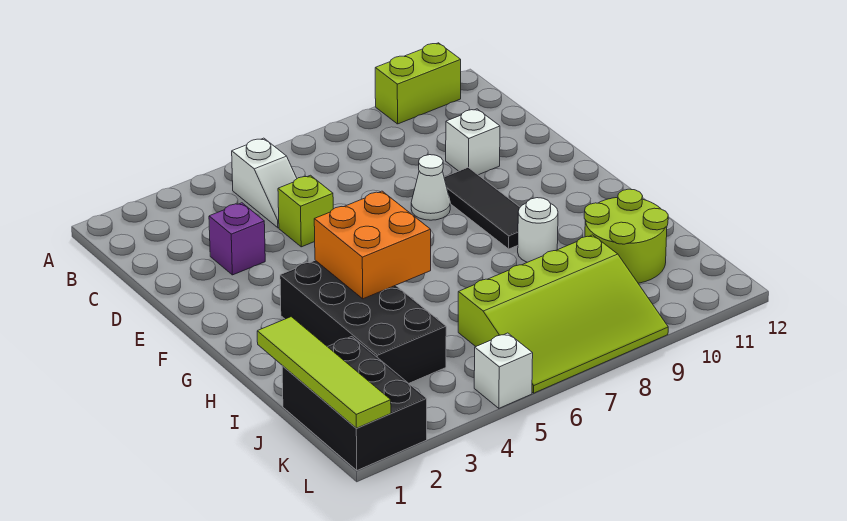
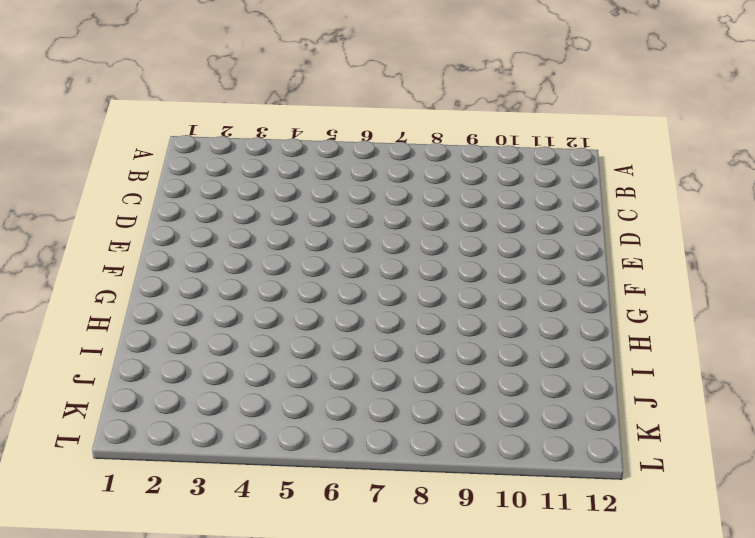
none -> lime brick A10:A11 level 1
none -> white slope B5:C5 level 1 top B
none -> purple brick D3 level 1

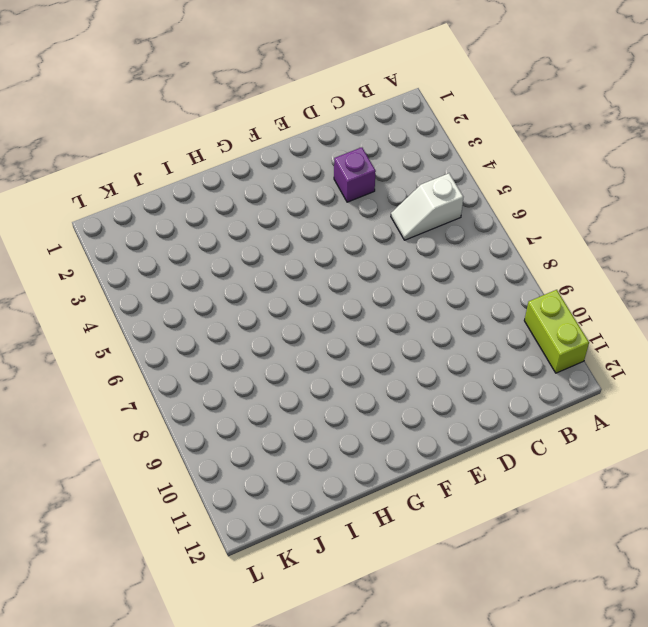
none -> lime brick D5 level 1
none -> white brick D10 level 1
none -> white cone E8 level 1

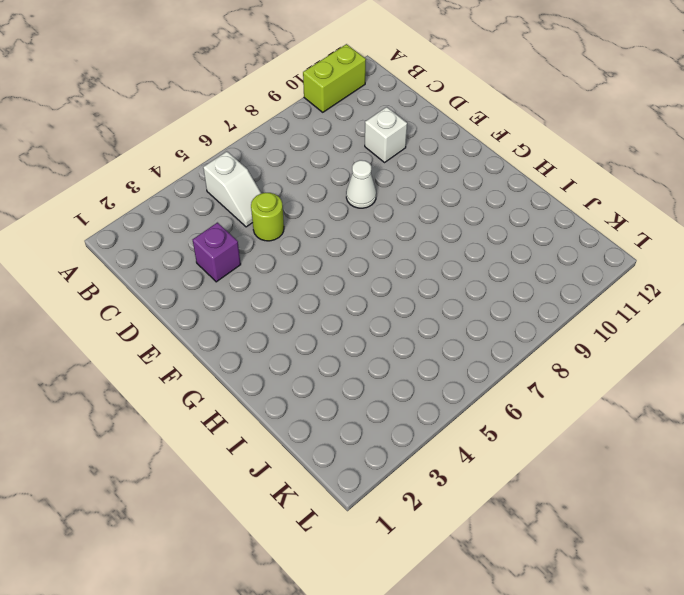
lime round brick D5 level 1 -> lime brick D5 level 1
none -> black tile E9:G9 level 1
none -> black brick G3:J4 level 1
none -> white round brick H9 level 1

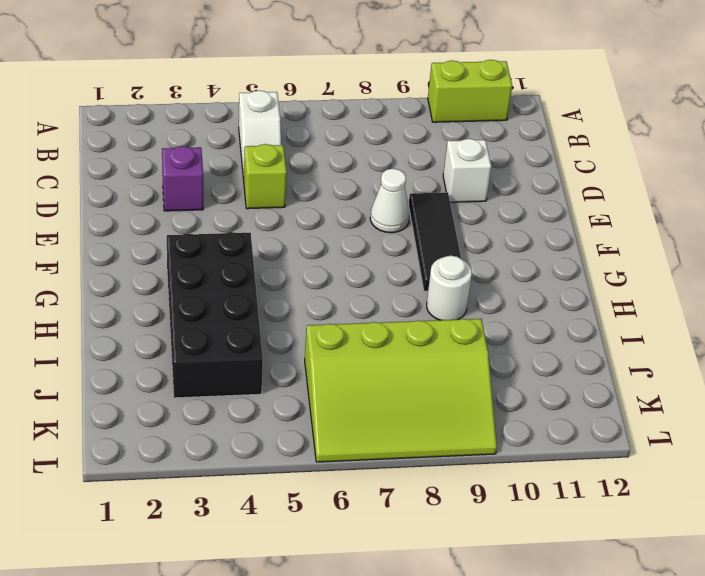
none -> lime round brick I10:J11 level 1
none -> black brick J1:L2 level 1
none -> white brick L5 level 1

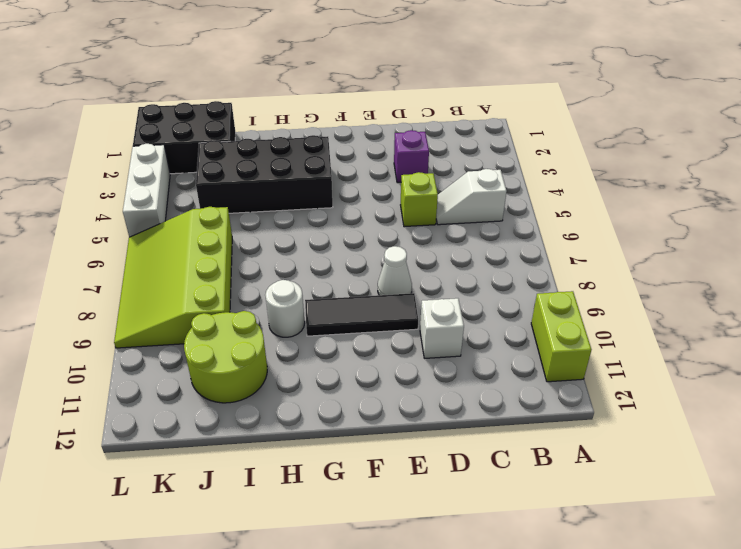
white brick L3:L5 level 1 -> white brick L5 level 1
none -> orange brick G4:H5 level 2
none -> lime tile I1:L1 level 2

